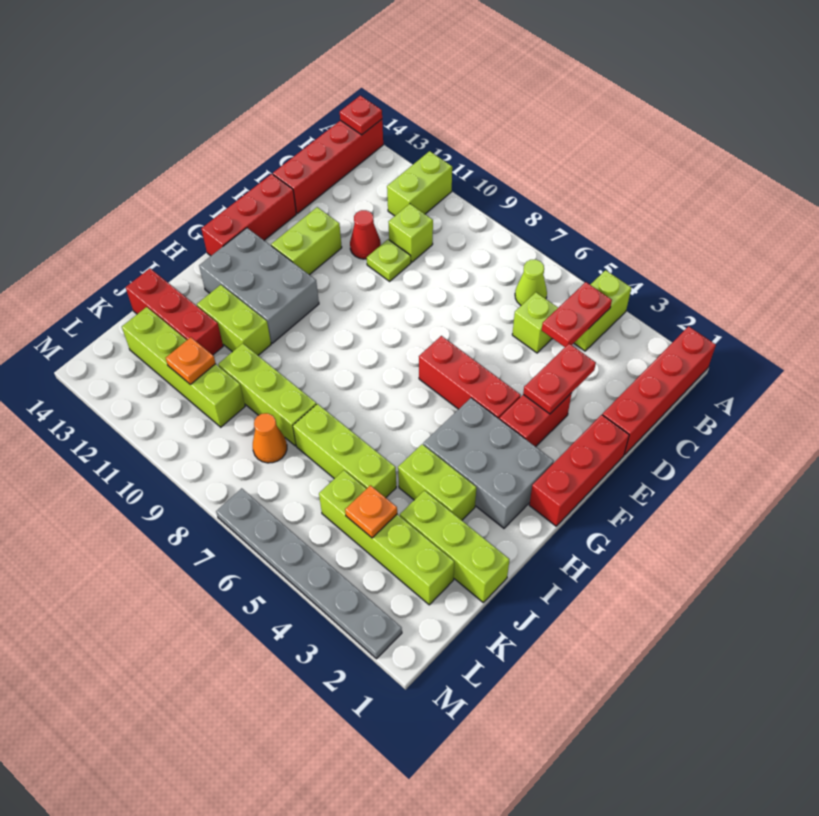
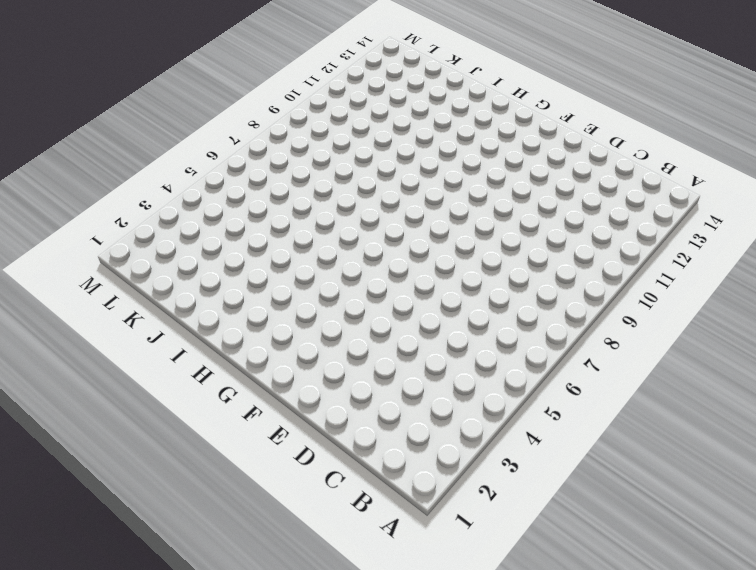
none -> red brick A1:D1 level 1
none -> lime brick A4:B4 level 1
none -> lime brick A11:B11 level 1
none -> red brick A14:D14 level 1

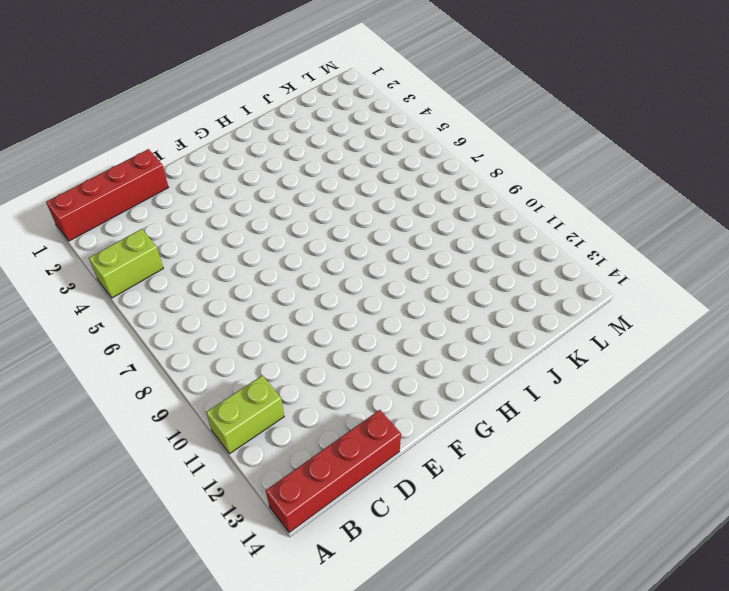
none -> lime cone B6 level 1
none -> lime brick C5 level 1
none -> lime brick C10 level 1
none -> lime plate D10 level 1

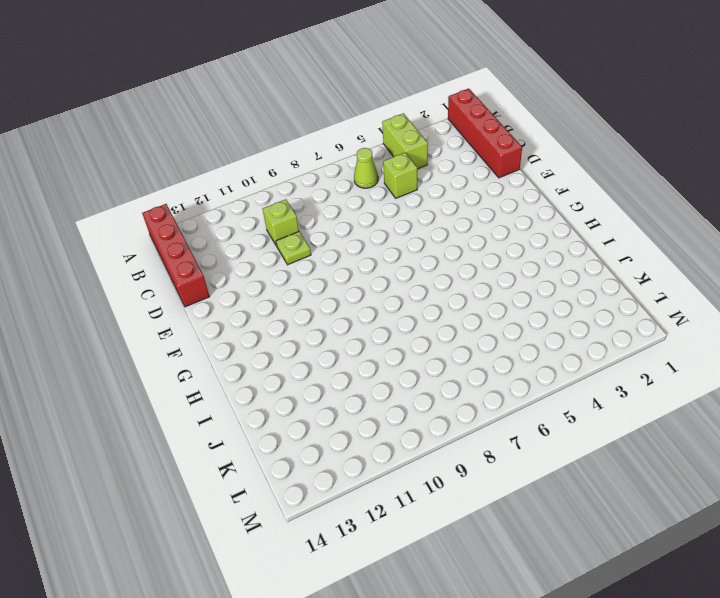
none -> lime brick A11:B11 level 1
none -> red cone D11 level 1
none -> red brick E1:G1 level 1
none -> red brick E3:F3 level 1

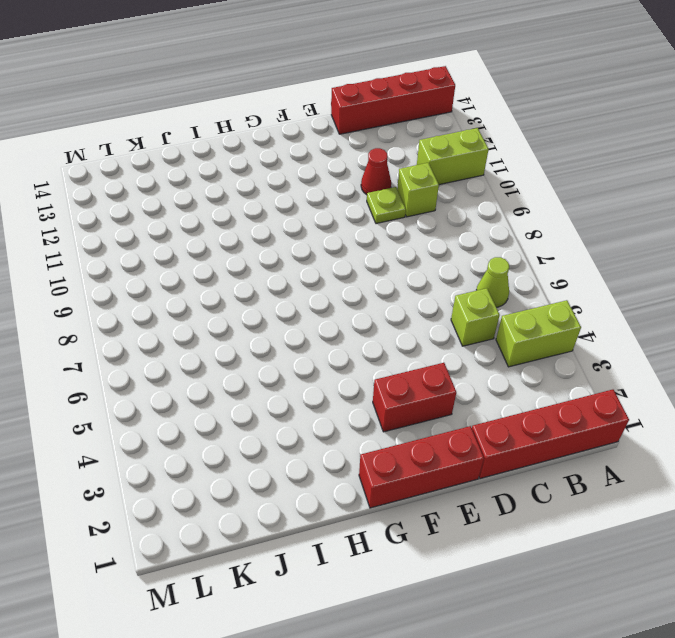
none -> lime brick E12:F12 level 1
none -> red brick E14:G14 level 1
none -> red brick F4:F6 level 1
none -> grey brick G2:H4 level 1

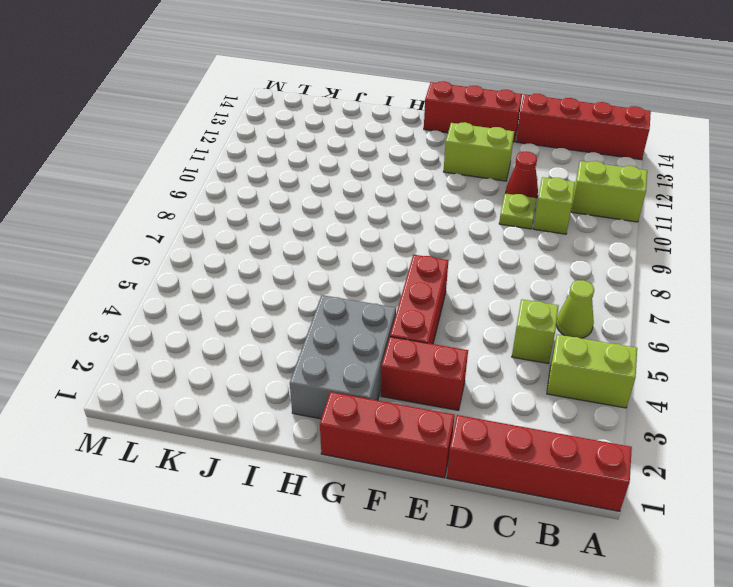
none -> grey brick G11:H13 level 1
none -> lime brick I3:I4 level 1
none -> lime brick I11:I12 level 1
none -> lime brick J1:J3 level 1

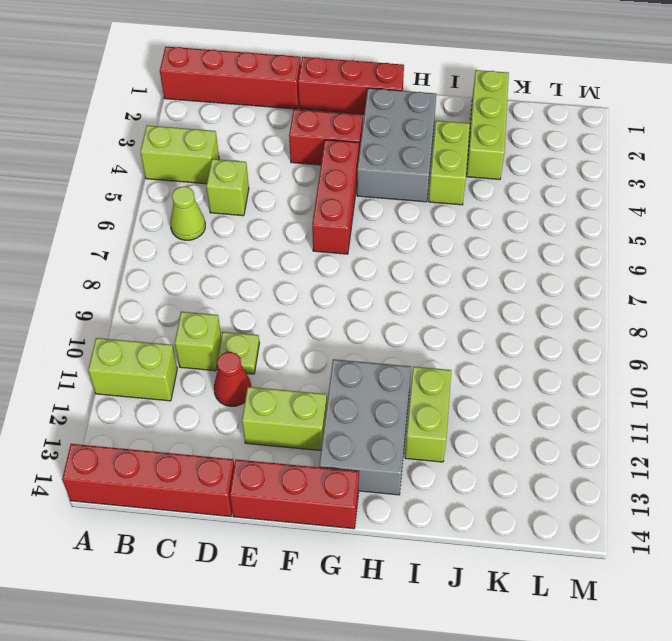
none -> lime brick J5:J7 level 1
none -> lime brick J8:J10 level 1
none -> red brick J12:J14 level 1
none -> lime brick K2:K5 level 1

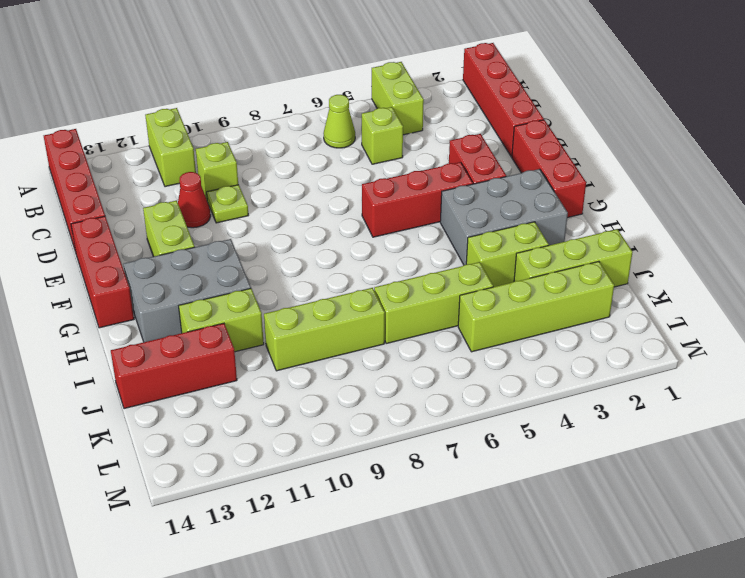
none -> orange cone K8 level 1
none -> lime brick K10:K13 level 1
none -> grey plate M2:M7 level 1
none -> red plate A14 level 2

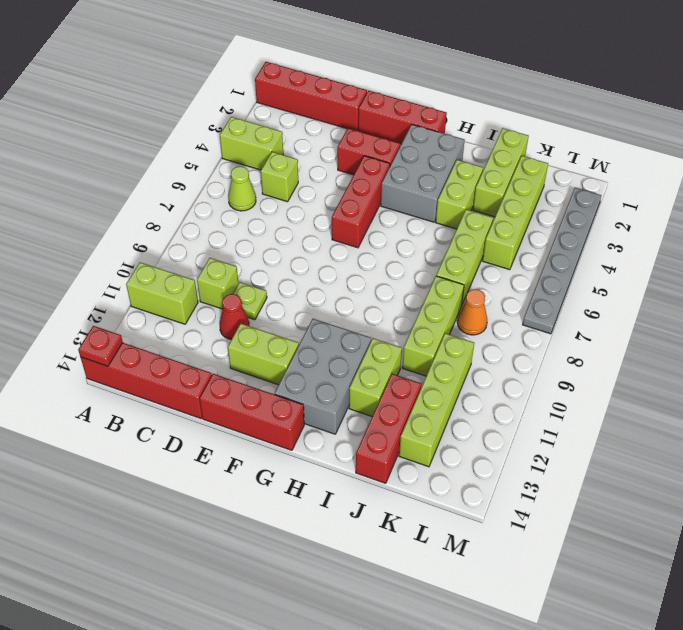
none -> red plate B4:C4 level 2
none -> red plate D3:E3 level 2
none -> orange plate K4 level 2
none -> orange plate K11 level 2

